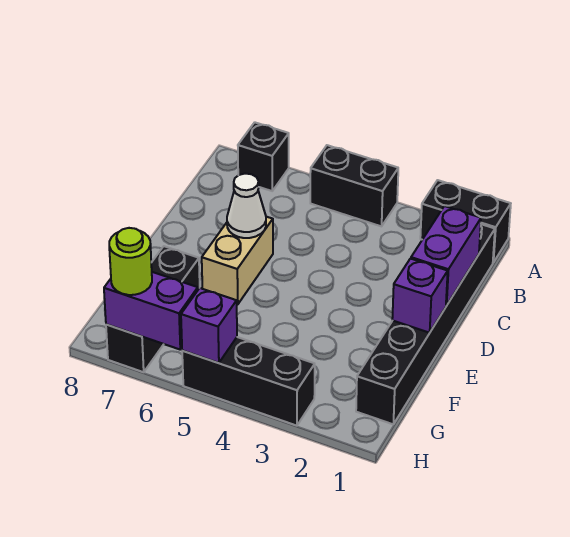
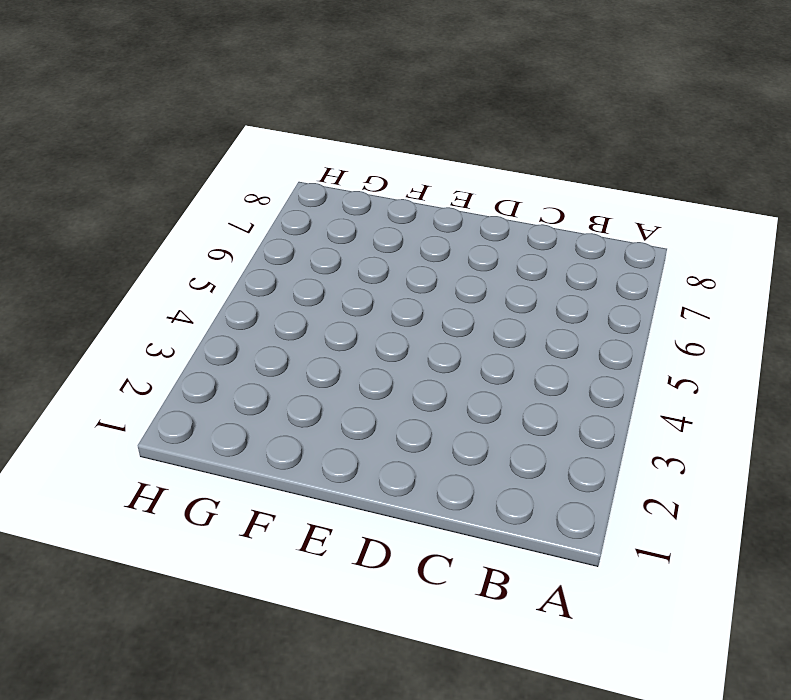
none -> black brick A1:A2 level 1
none -> black brick A4:A5 level 1
none -> black brick A7 level 1

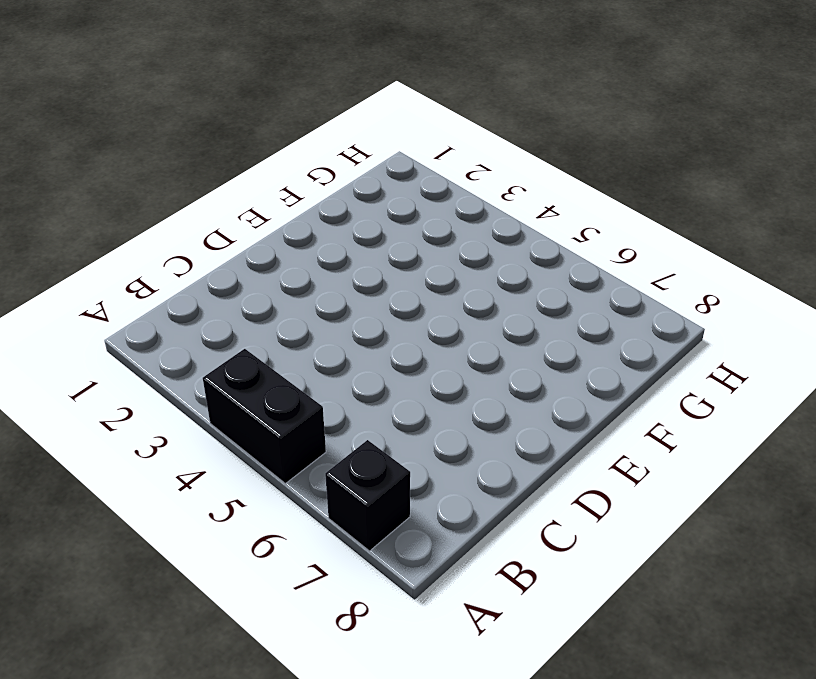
none -> black brick A1:A2 level 1
none -> black brick B1:G1 level 1
none -> tan brick D6:E6 level 1

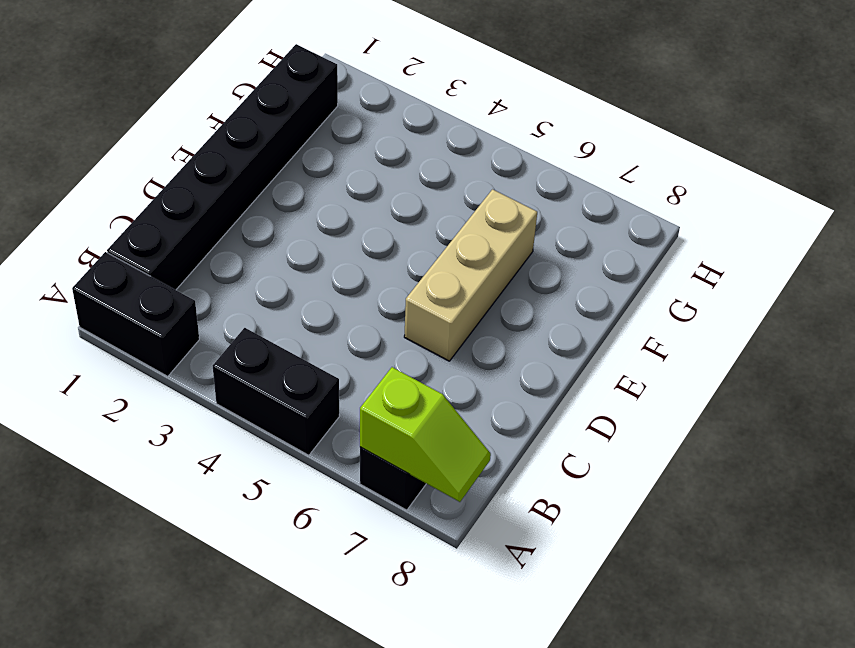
lime slope A7:A8 level 2 top 7 -> none
tan brick D6:F6 level 1 -> tan brick D6:E6 level 1
none -> black brick F7:H7 level 1
none -> black brick H3:H5 level 1
none -> purple brick C1:D1 level 2

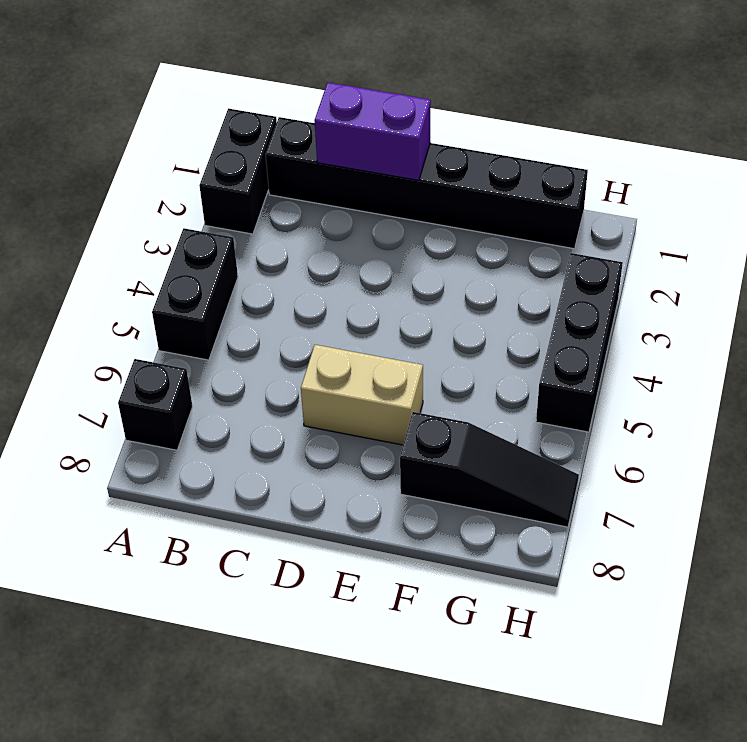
black slope F7:H7 level 1 top F -> black brick F7:H7 level 1
none -> white cone D6 level 2
none -> purple brick E1 level 2
none -> purple brick H5 level 2

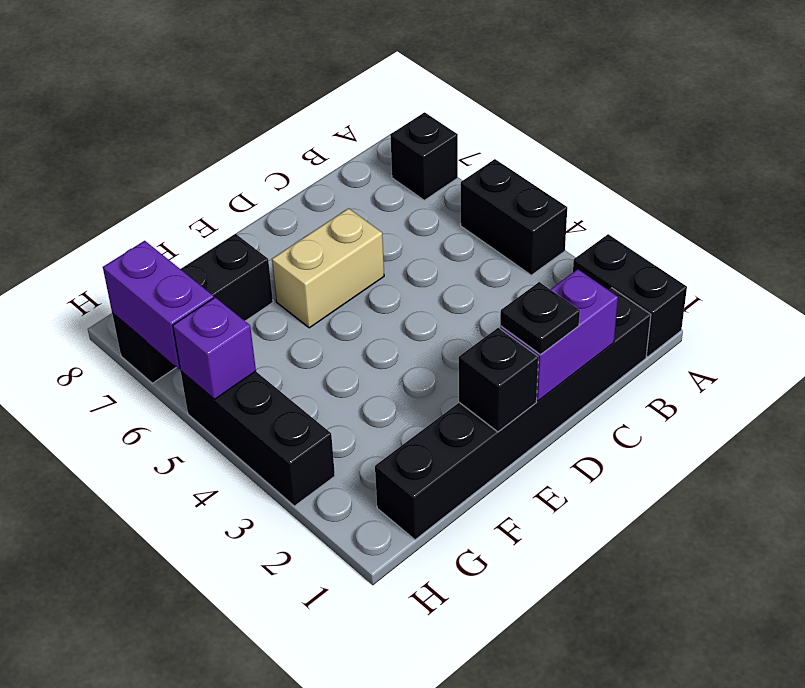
black plate D1 level 3 -> none
black brick E1 level 2 -> purple brick E1 level 2
none -> white cone D6 level 2
none -> lime round brick H7 level 3

